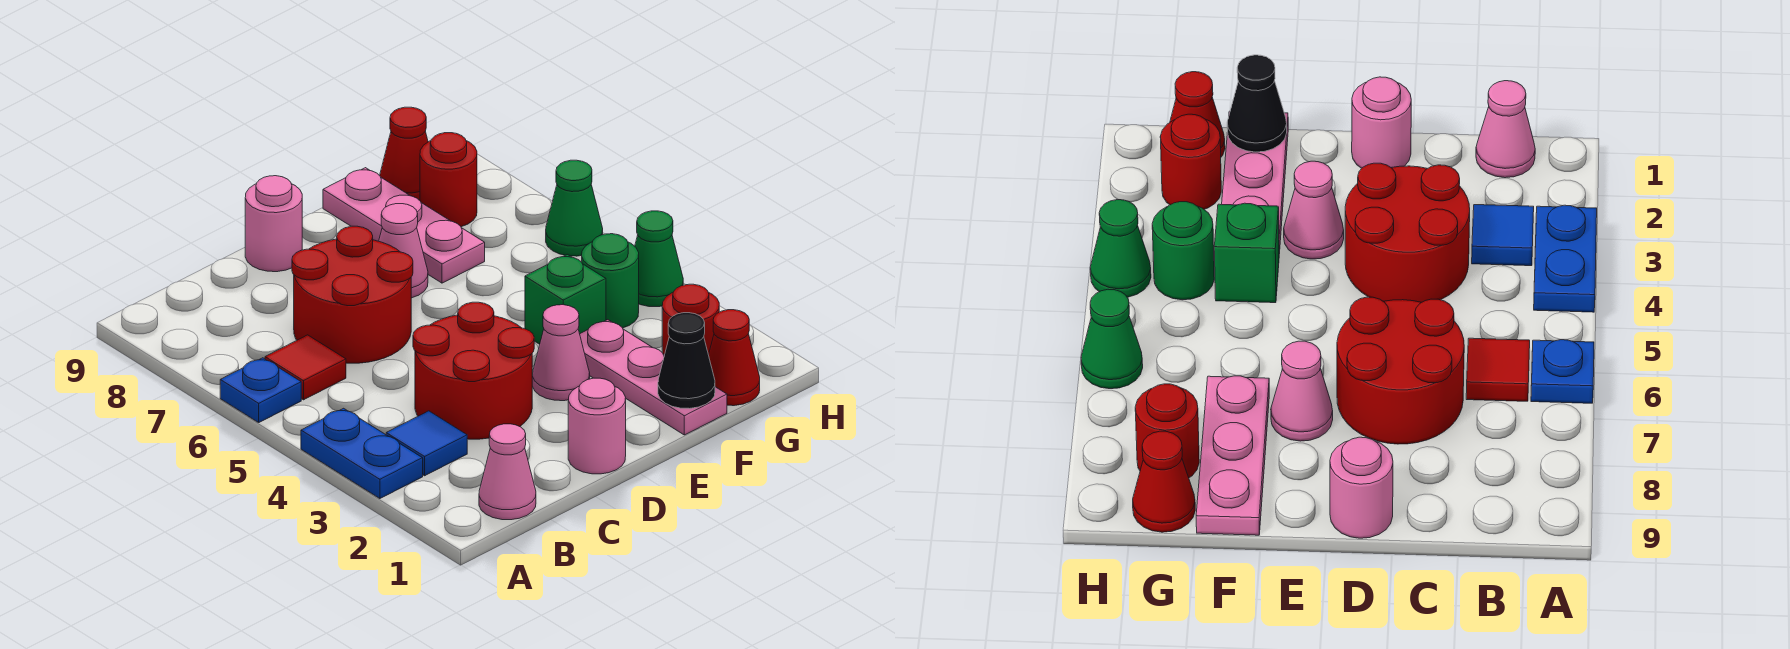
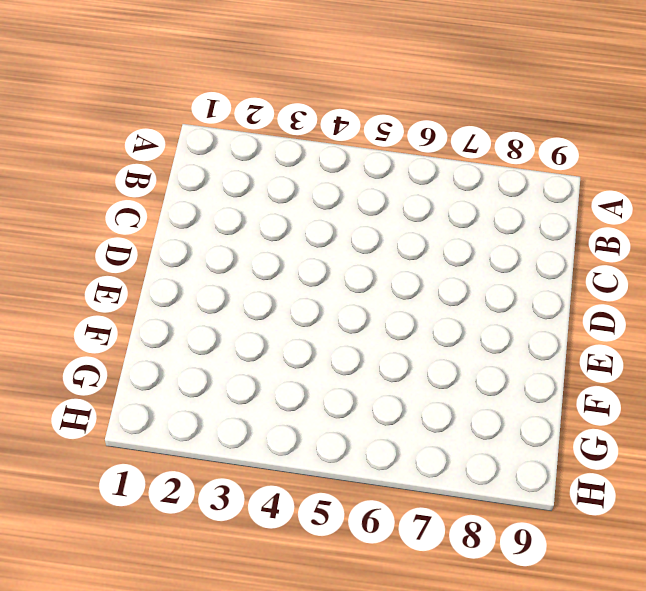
none -> blue plate A3:A4 level 1
none -> blue plate A6 level 1
none -> pink cone B1 level 1

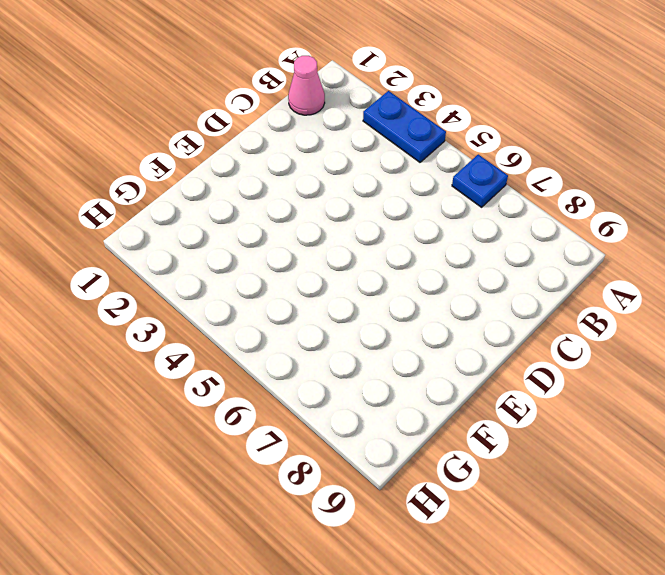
none -> blue tile B3 level 1
none -> red tile B6 level 1
none -> red round brick C3:D4 level 1

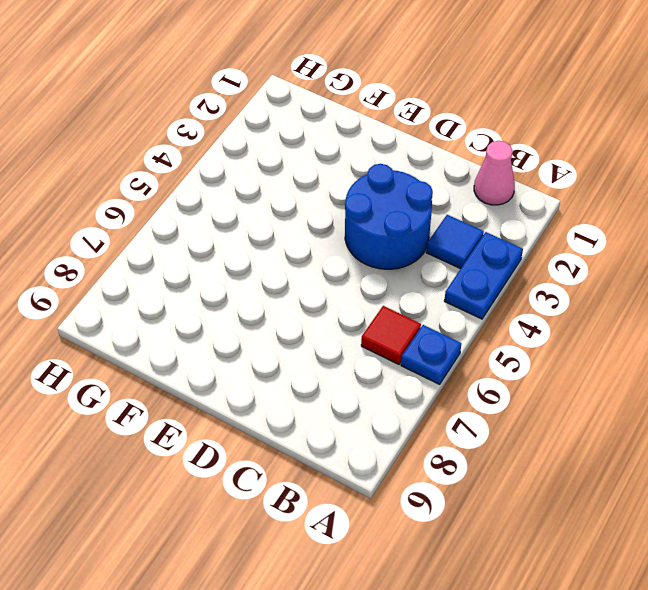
blue round brick C3:D4 level 1 -> red round brick C3:D4 level 1
none -> red round brick C6:D7 level 1
none -> pink round brick D1 level 1
none -> pink round brick D9 level 1

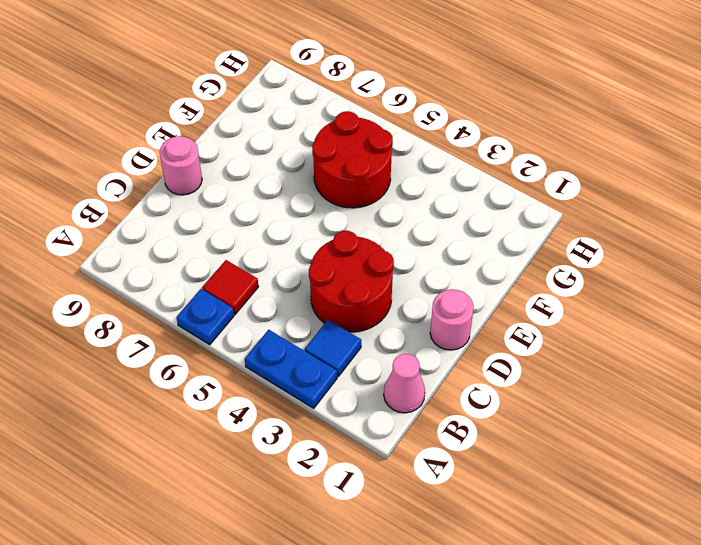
red round brick F5:G6 level 1 -> red round brick C6:D7 level 1
none -> pink cone E3 level 1
none -> pink cone E7 level 1
none -> pink plate F1:F3 level 1

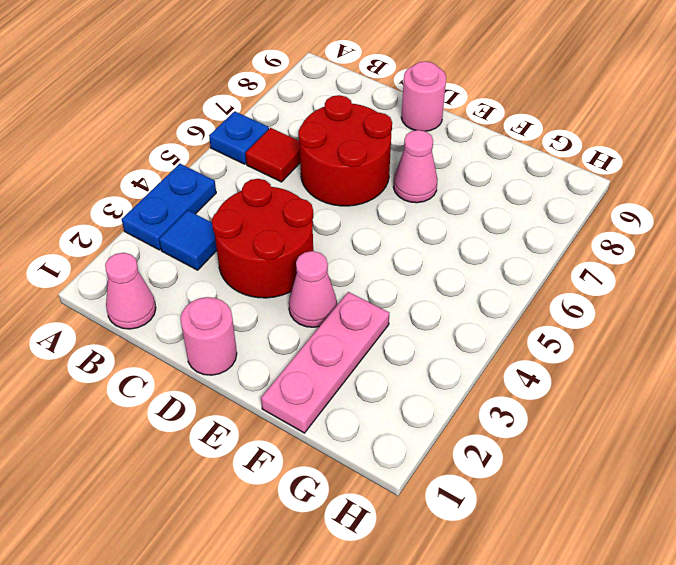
none -> green brick F4 level 1
none -> pink plate F7:F9 level 1
none -> red cone G1 level 1

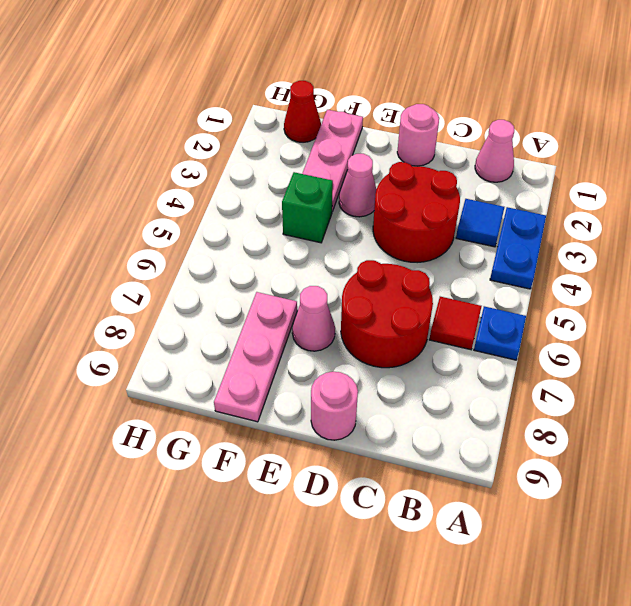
none -> red round brick G2 level 1
none -> green round brick G4 level 1
none -> red round brick G8 level 1

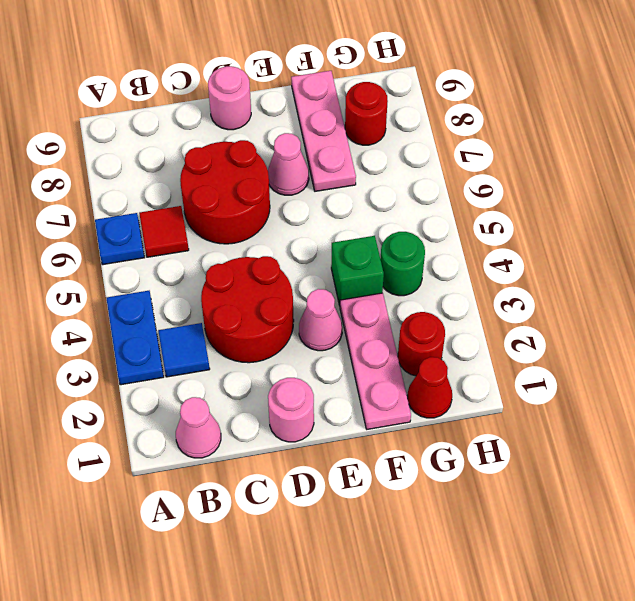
none -> red cone G9 level 1
none -> green cone H4 level 1
none -> green cone H6 level 1

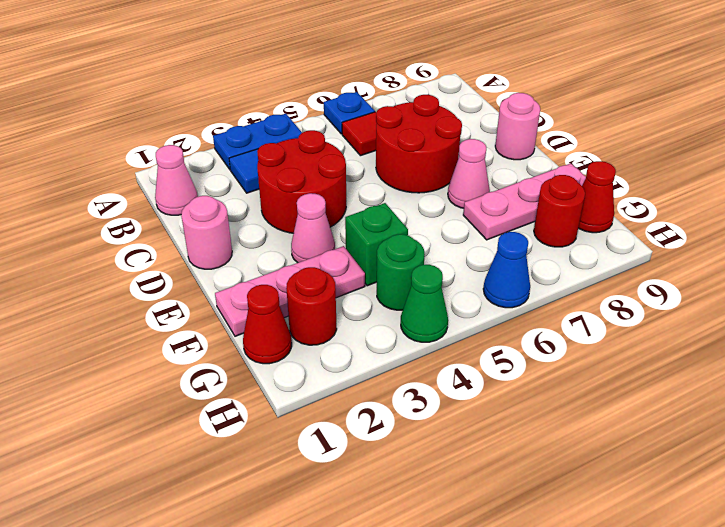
blue cone H6 level 1 -> green cone H6 level 1
none -> black cone F1 level 2

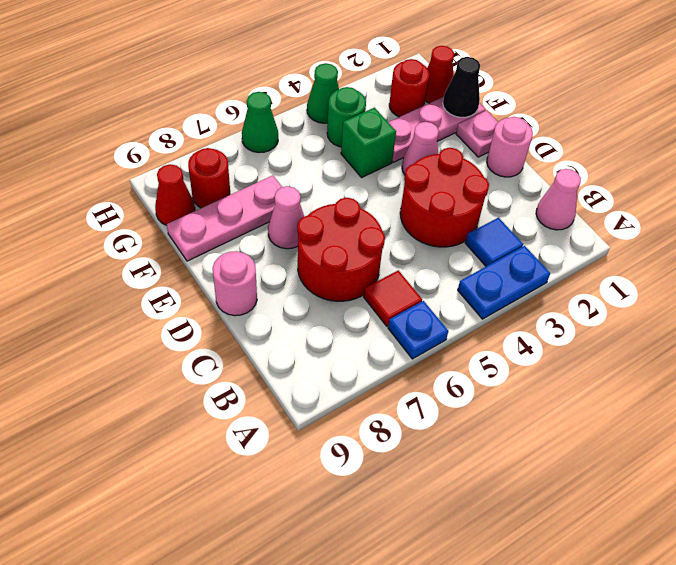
pink plate E1 level 1 -> none

